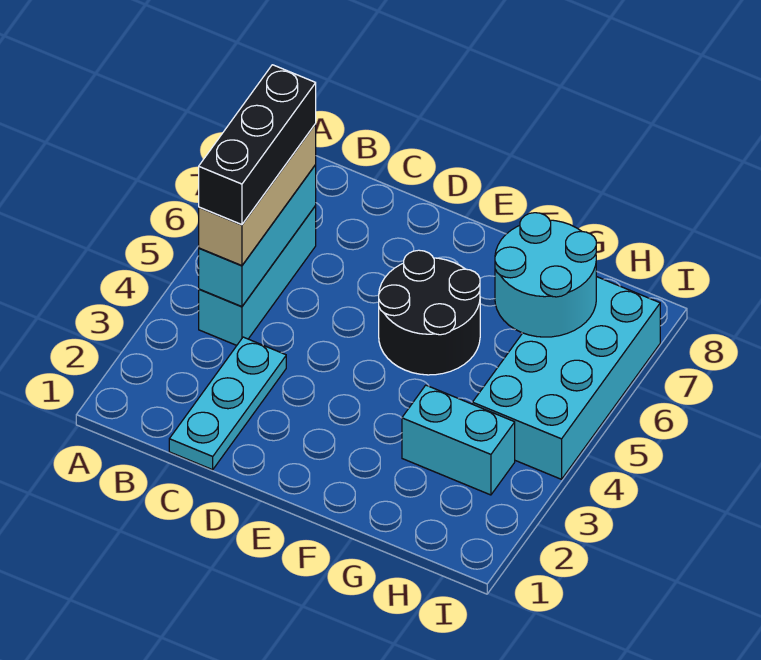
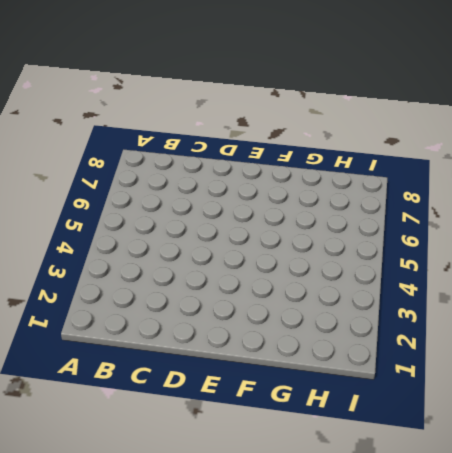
none -> cyan brick B4:B6 level 1
none -> cyan plate C1:C3 level 1

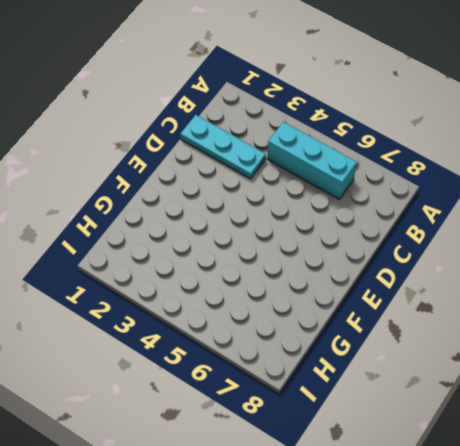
none -> black round brick E5:F6 level 1
none -> cyan brick G3:H3 level 1

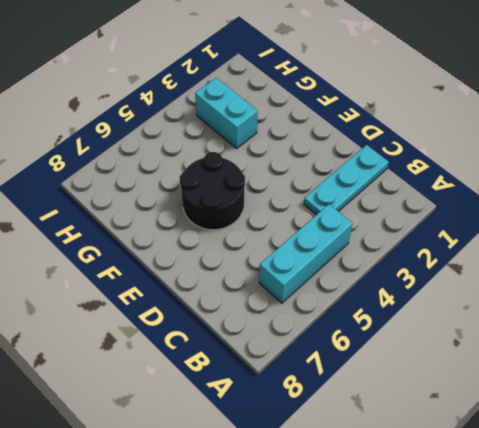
none -> cyan brick H4:I7 level 1
none -> cyan brick B4:B6 level 2

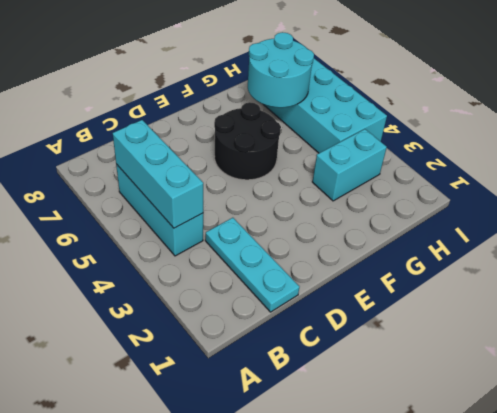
none -> tan brick B4:B6 level 3
none -> black brick B4:B6 level 4

